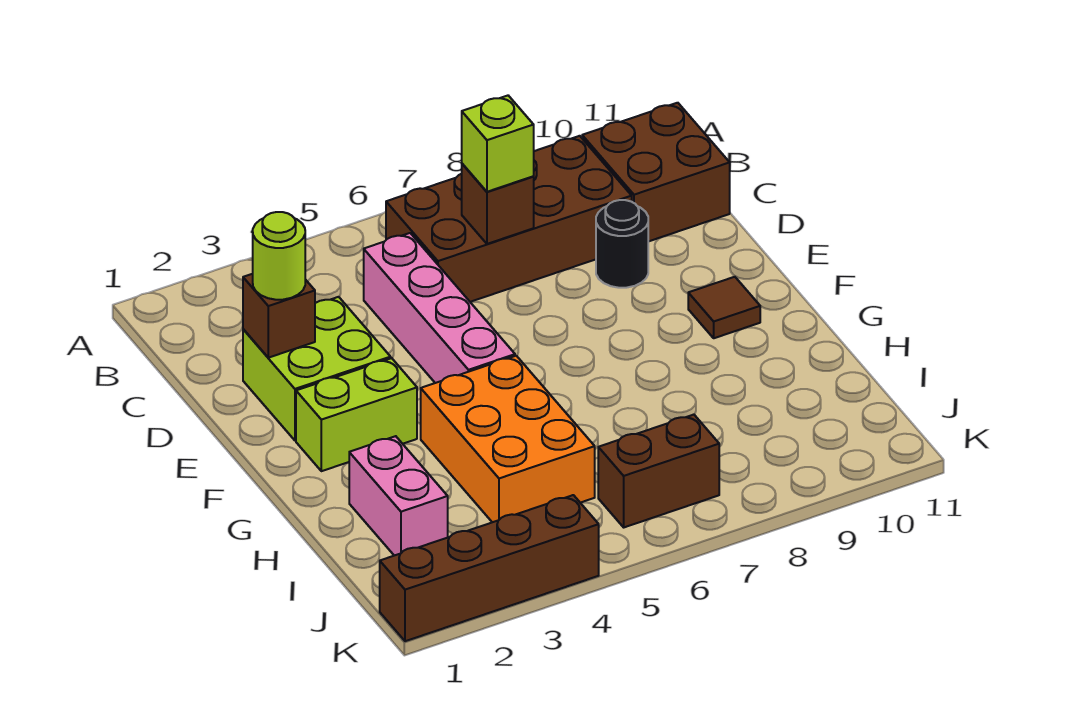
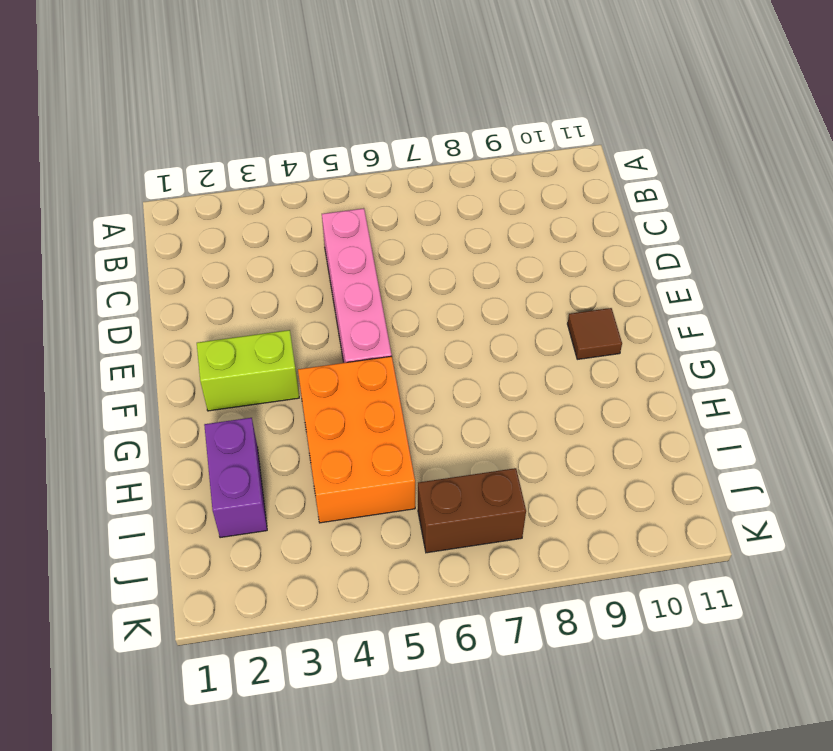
purple brick H2:I2 level 1 -> pink brick H2:I2 level 1
none -> brown brick B6:C9 level 1
none -> brown brick B10:C11 level 1
none -> lime brick D2:E3 level 1

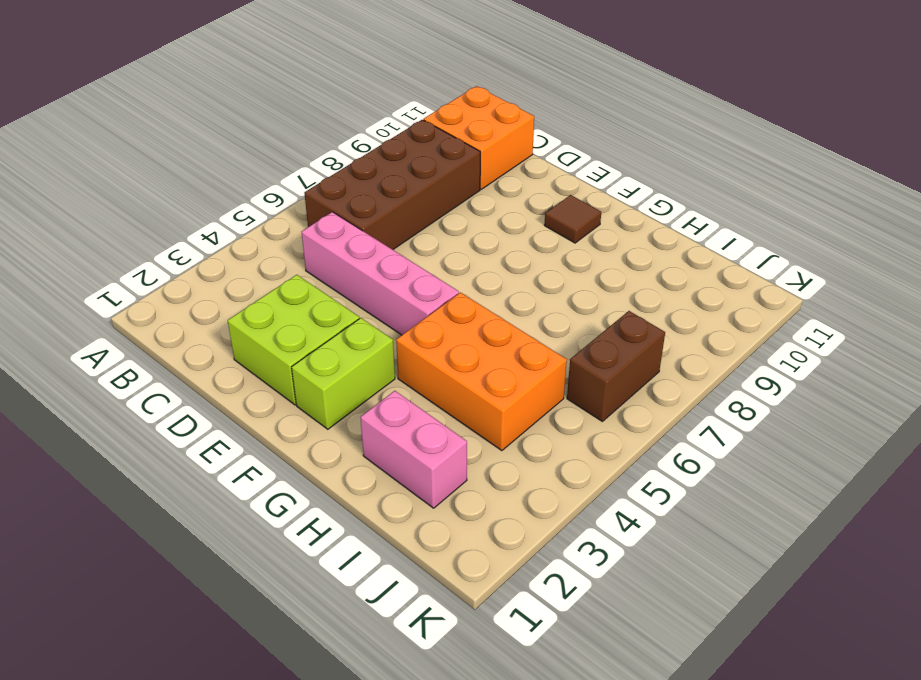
orange brick B10:C11 level 1 -> brown brick B10:C11 level 1
none -> black round brick D9 level 1
none -> brown brick K1:K4 level 1
none -> brown brick C7 level 2

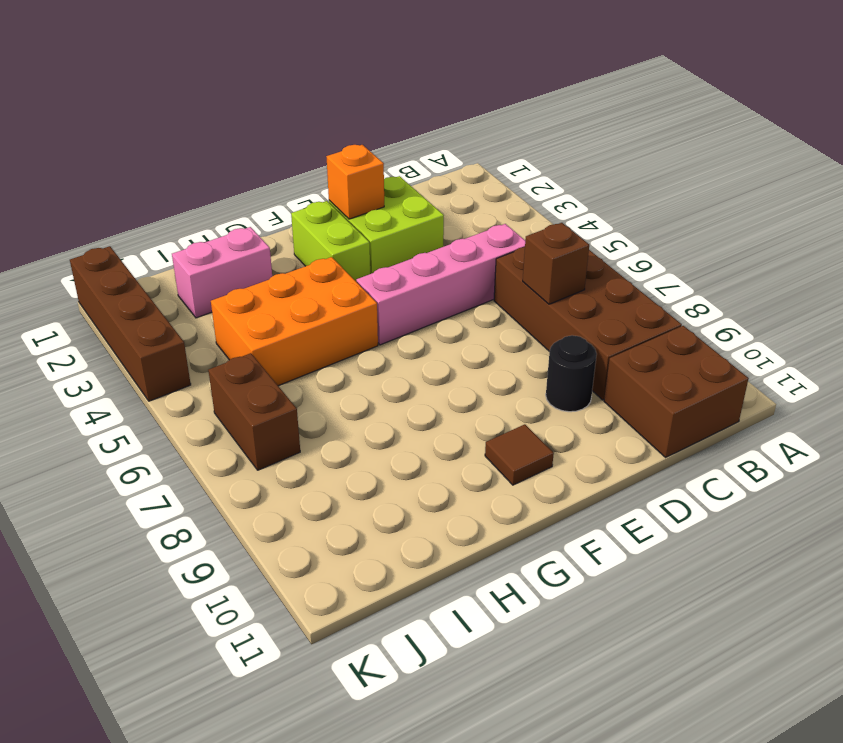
orange brick E2 level 2 -> none
none -> brown brick D2 level 2
none -> lime brick C7 level 3
none -> lime round brick D2 level 3

